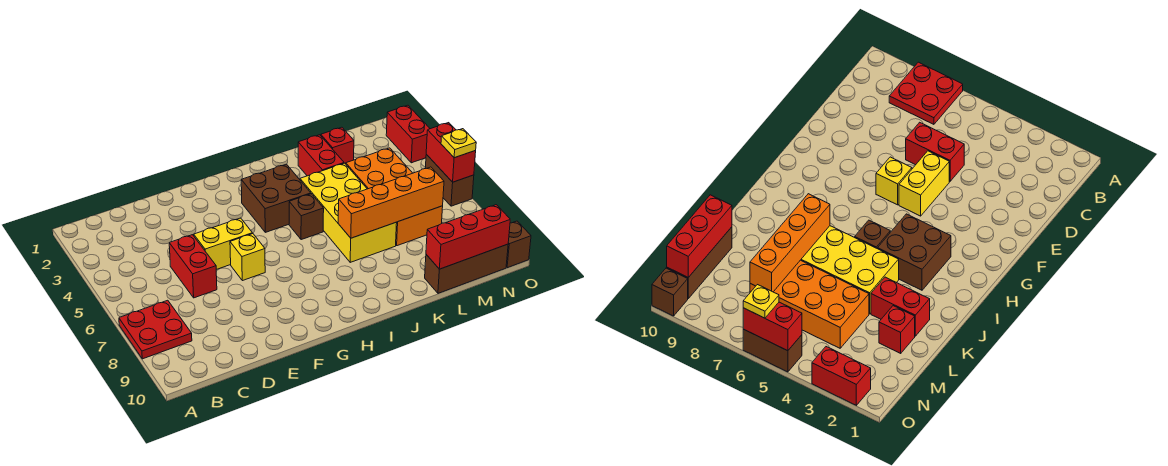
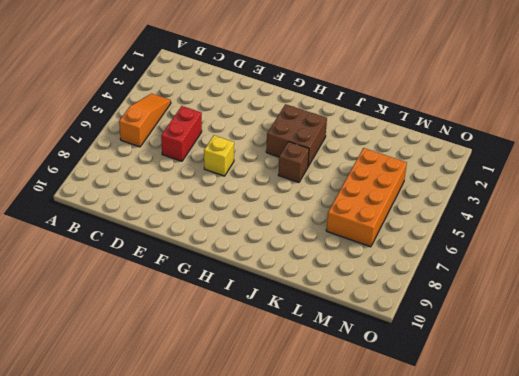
orange slope B4:B6 level 1 top 6 -> none
none -> red plate A7:B8 level 1
none -> yellow brick E5:F5 level 1
none -> yellow brick J4:K7 level 1

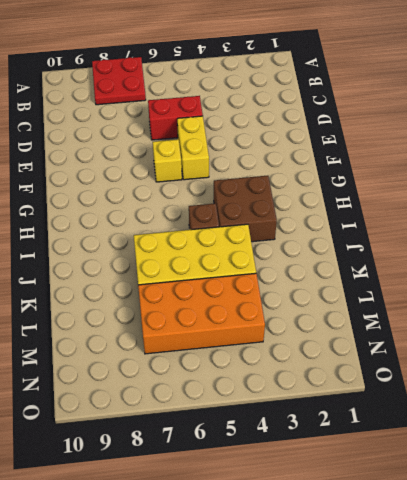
none -> red brick K2:K3 level 1
none -> red brick L2 level 1
none -> brown brick L10:N10 level 1

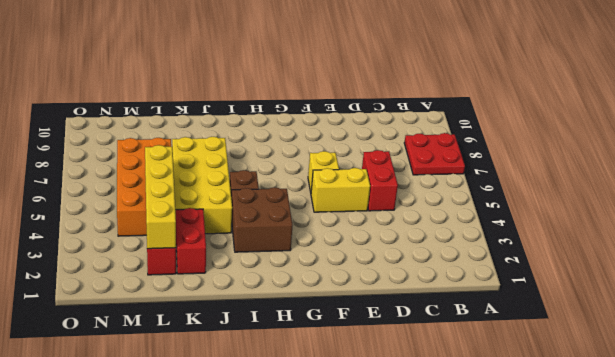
yellow brick L2:L5 level 2 -> none
none -> brown brick L10:N10 level 1
none -> red brick O2:O3 level 1
none -> brown brick O5:O6 level 1

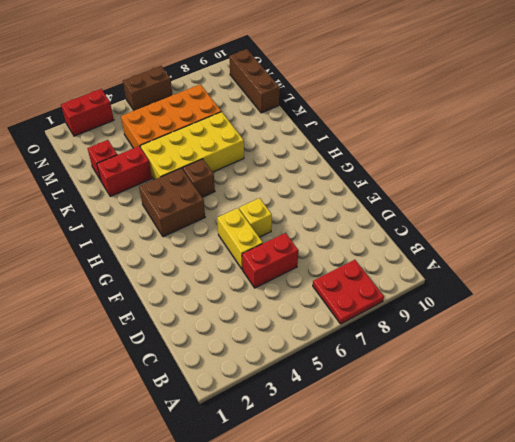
none -> brown brick O10 level 1
none -> orange brick J7:M7 level 2
none -> red brick L10:N10 level 2

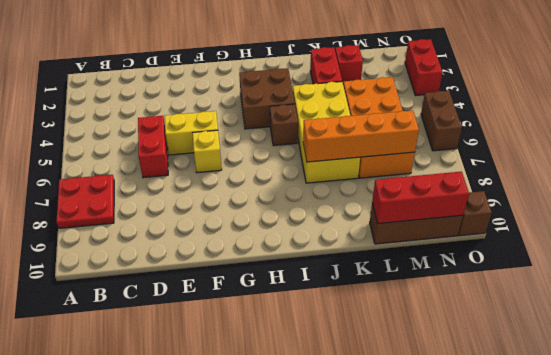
none -> red brick O5:O6 level 2
none -> yellow plate O6 level 3

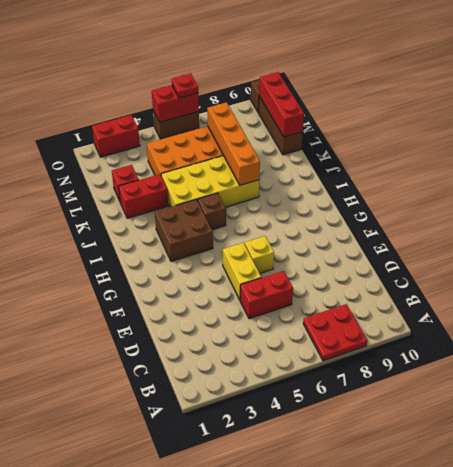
red plate O6 level 3 -> yellow plate O6 level 3

